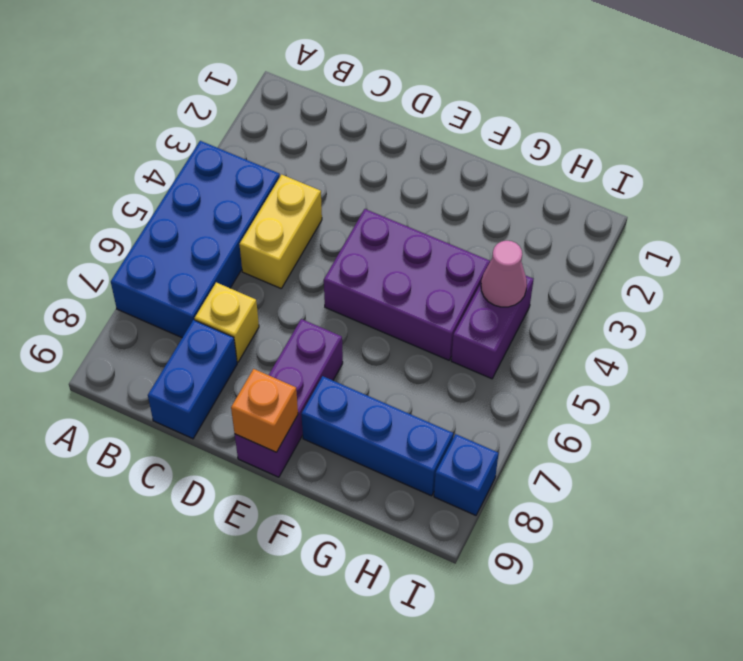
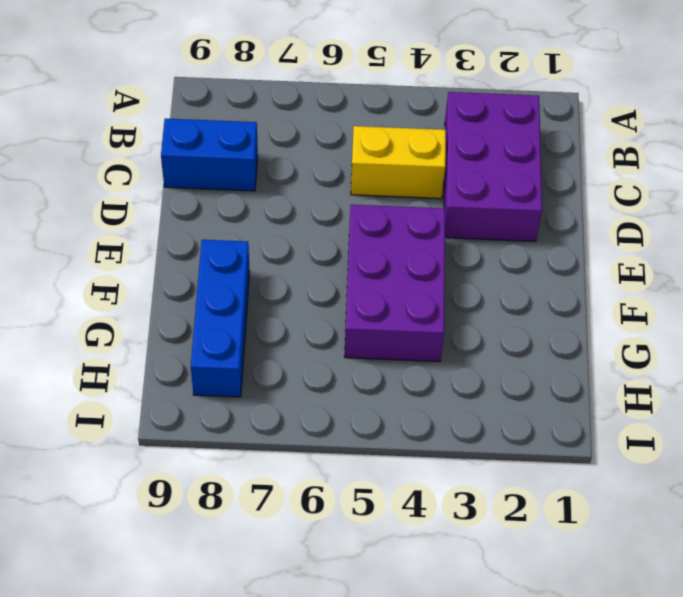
purple brick B2:D3 level 1 -> none
none -> blue brick A4:B7 level 1
none -> yellow brick C7 level 1

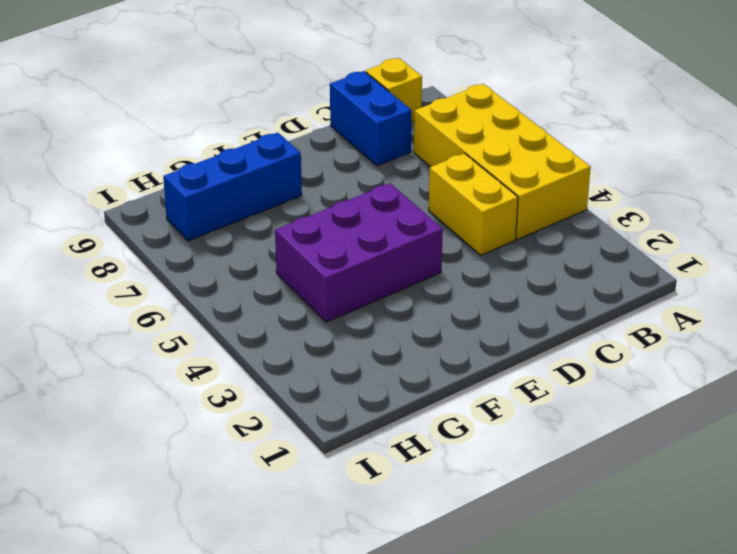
yellow brick A4:B7 level 1 -> blue brick A4:B7 level 1
yellow brick B9 level 1 -> yellow brick C7 level 1
none -> purple brick E7:E9 level 1
none -> purple brick H4:H5 level 1

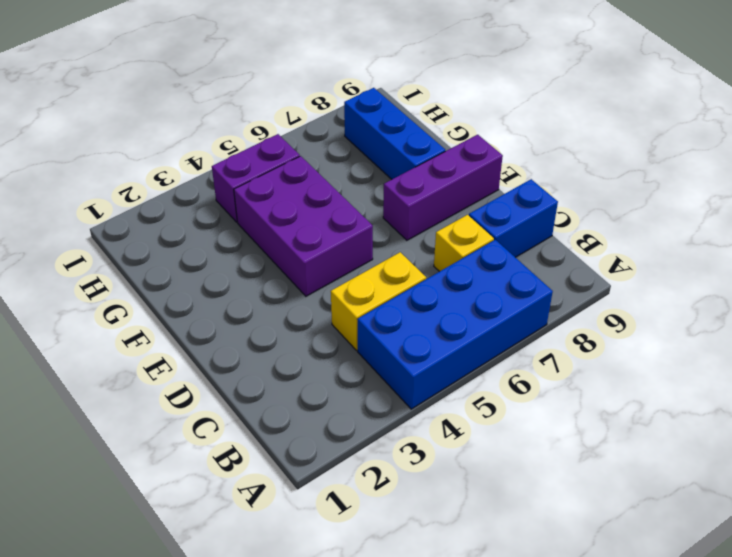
none -> blue brick I8 level 1
none -> orange brick E9 level 2

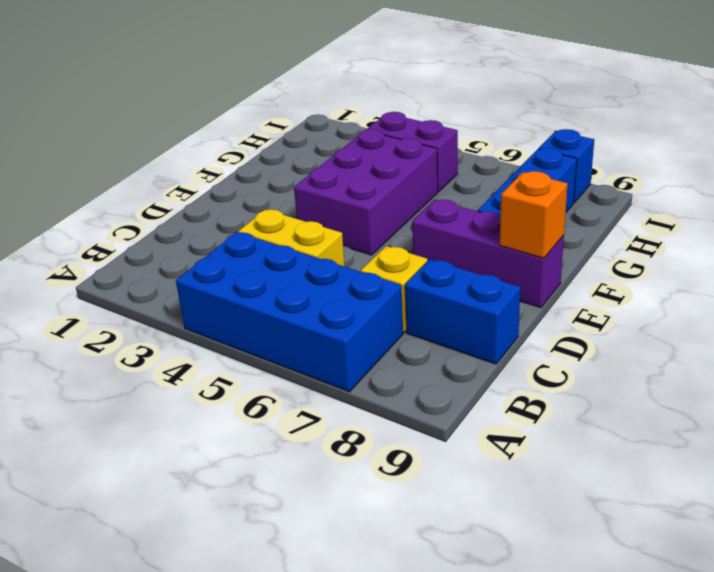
none -> pink cone H4 level 2

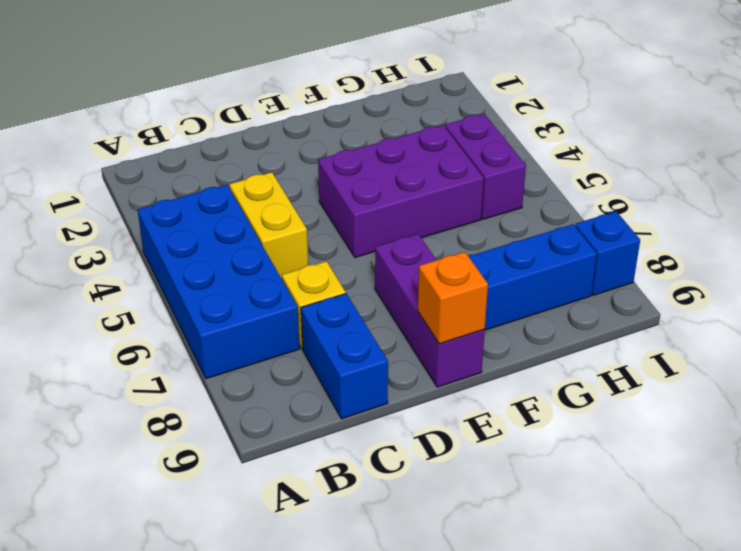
none -> pink cone H4 level 2

